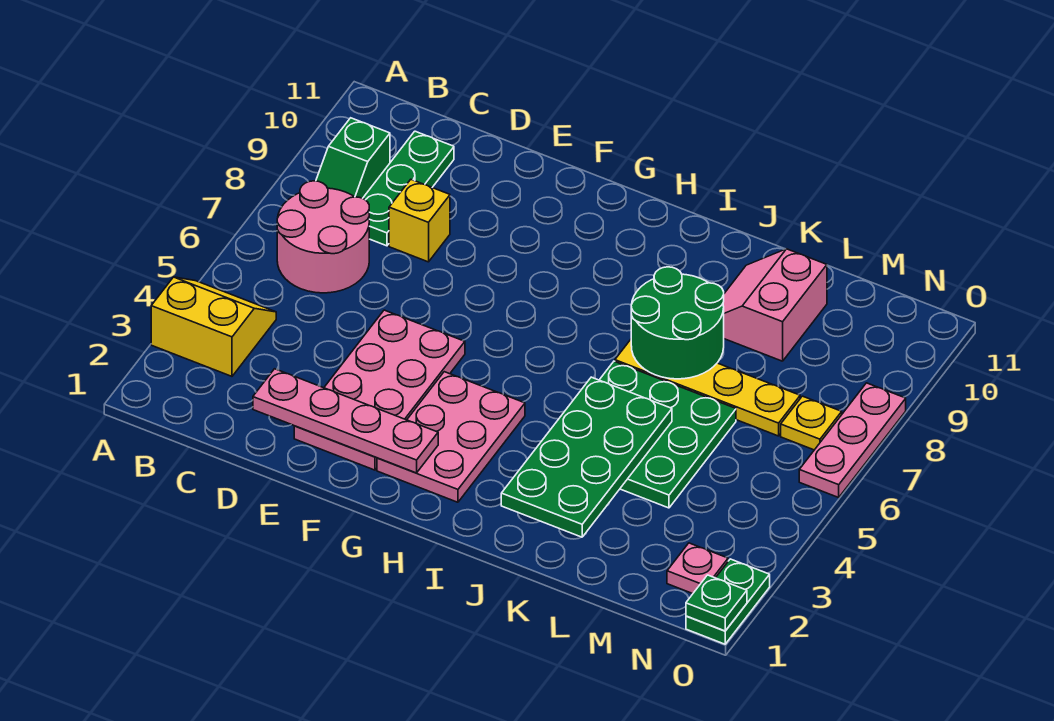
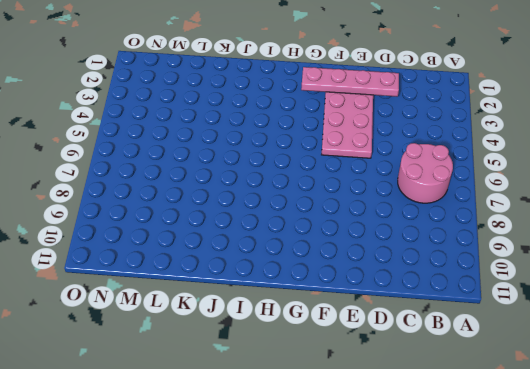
none -> yellow slope A3:B4 level 1 top 3
none -> green slope B8:B9 level 1 top 9
none -> green plate C8:C10 level 1

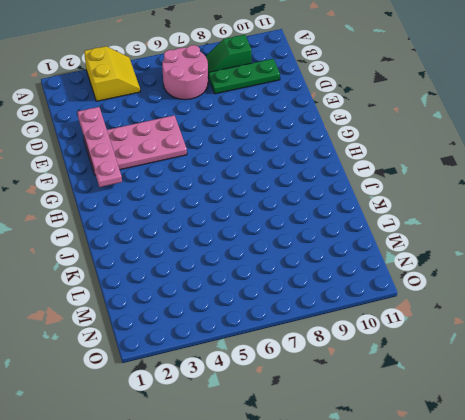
none -> yellow brick D8 level 1
none -> pink plate G2:H4 level 1
none -> green plate J4:L6 level 1

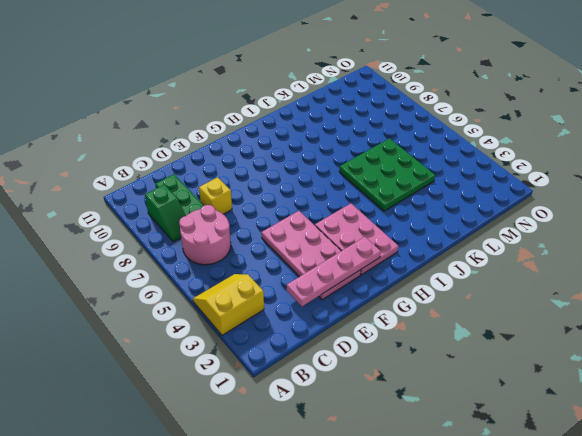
none -> yellow plate J7:M7 level 1
none -> pink slope K9:L10 level 1 top L
none -> pink plate N2 level 1

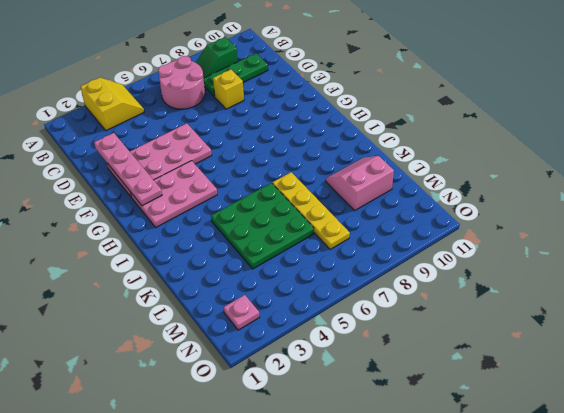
none -> yellow plate N7 level 1
none -> green plate O1:O2 level 1
none -> pink plate O6:O8 level 1

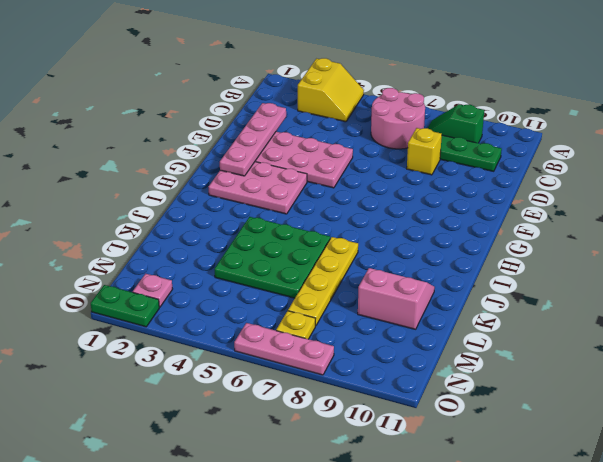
none -> green plate J2:K5 level 2
none -> green round brick J7:K8 level 2
none -> green plate O1 level 2

